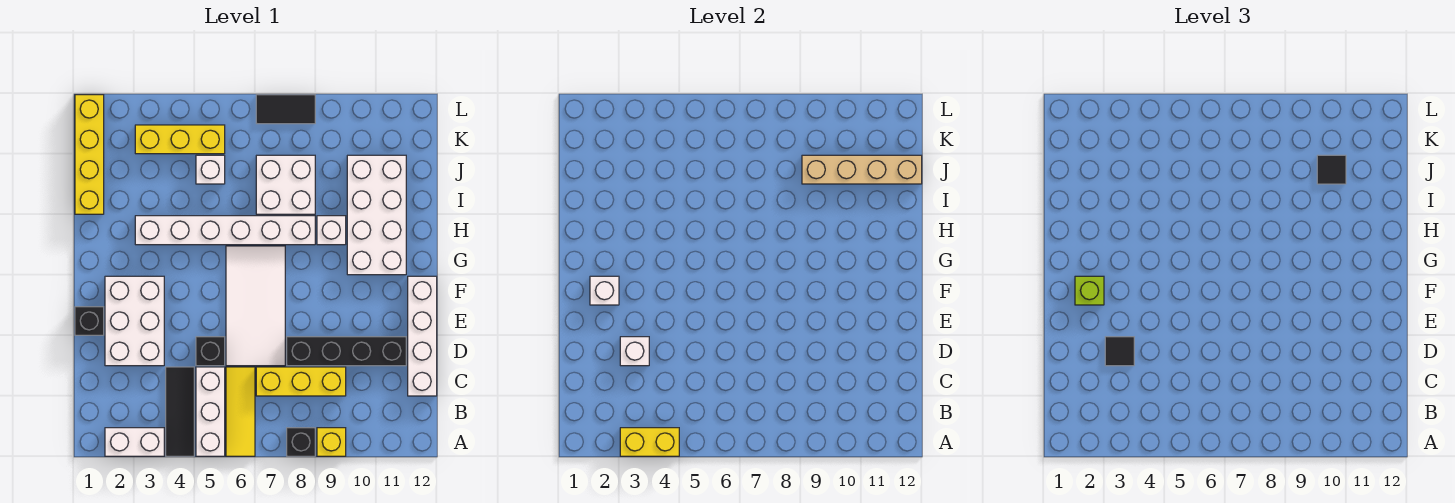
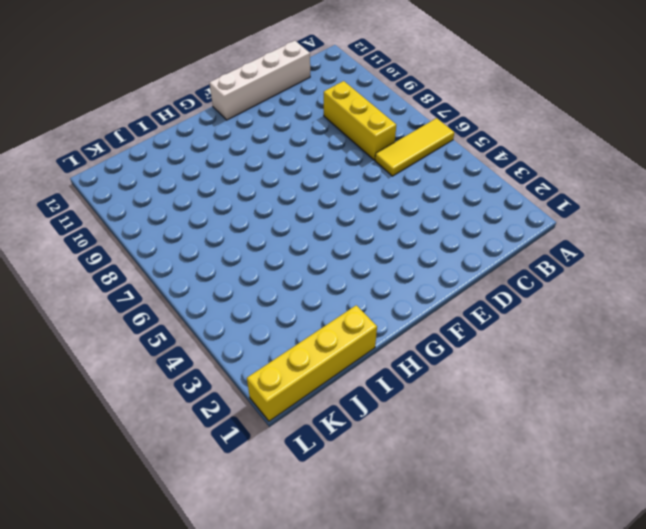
none -> white brick A2:A3 level 1
none -> black tile A4:C4 level 1
none -> white brick A5:C5 level 1

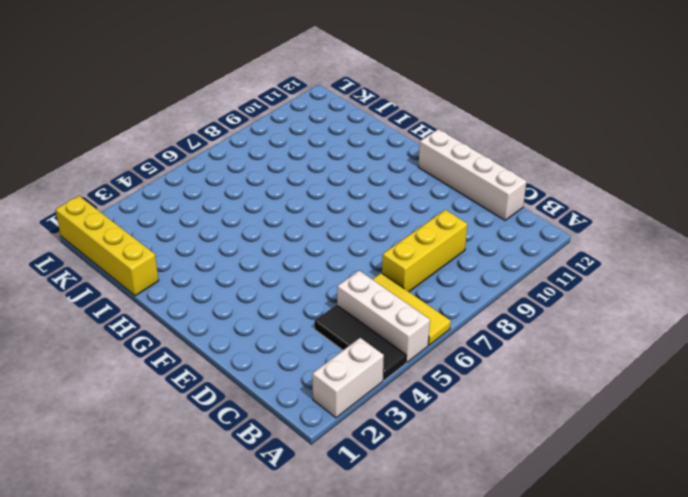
none -> black brick A8 level 1
none -> yellow brick A9 level 1
none -> white brick D2:F3 level 1

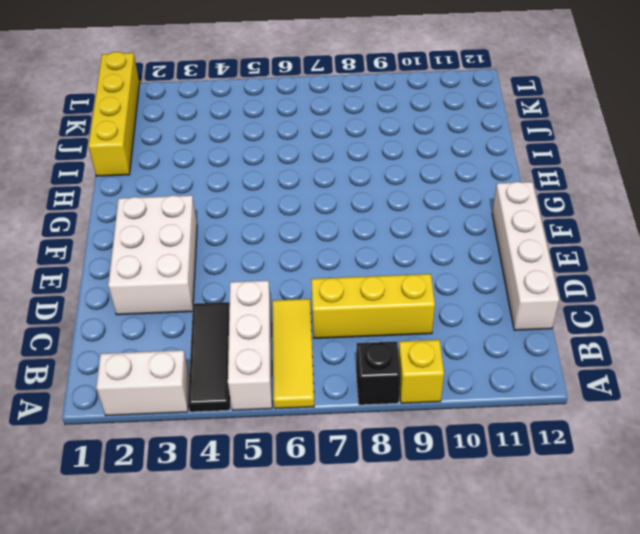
none -> black brick D5 level 1
none -> white tile D6:G7 level 1
none -> black brick D8:D11 level 1

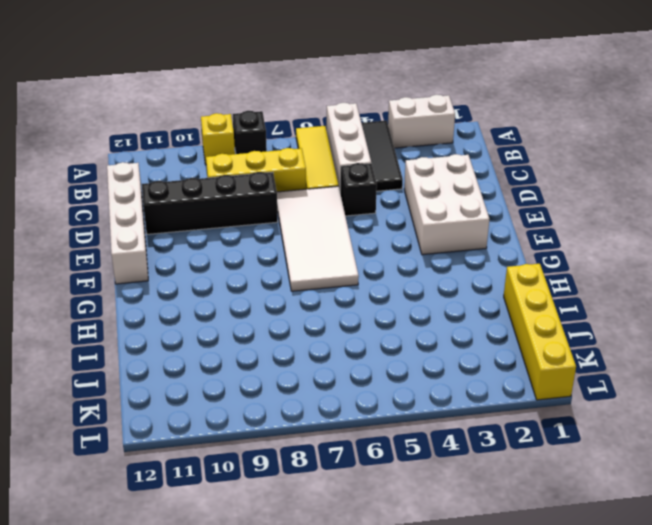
none -> black brick E1 level 1
none -> white brick G10:J11 level 1
none -> white brick H3:H8 level 1

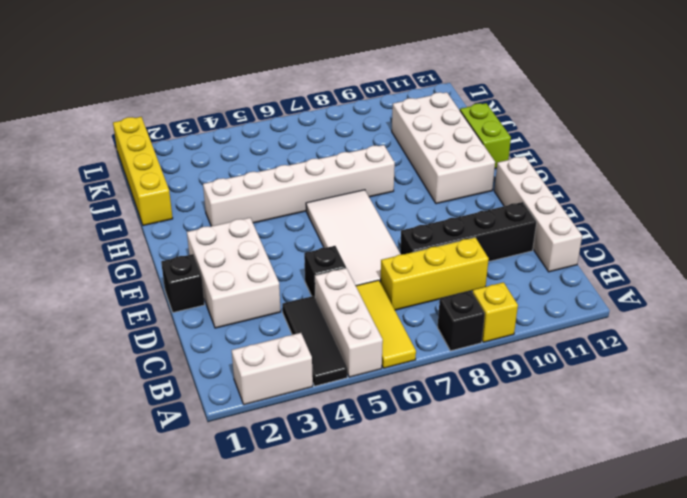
lime brick H12:I12 level 1 -> none
none -> white brick H9 level 1
none -> white brick I7:J8 level 1
none -> white brick J5 level 1

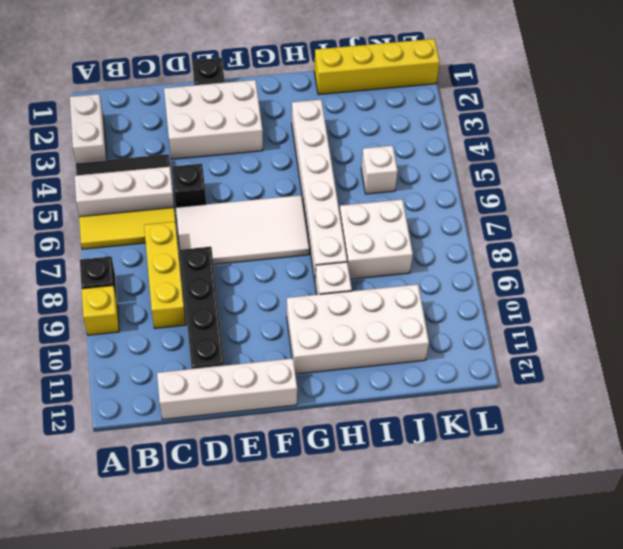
none -> yellow brick K3:K5 level 1
none -> black tile L7:L8 level 1
none -> yellow brick A3:A4 level 2

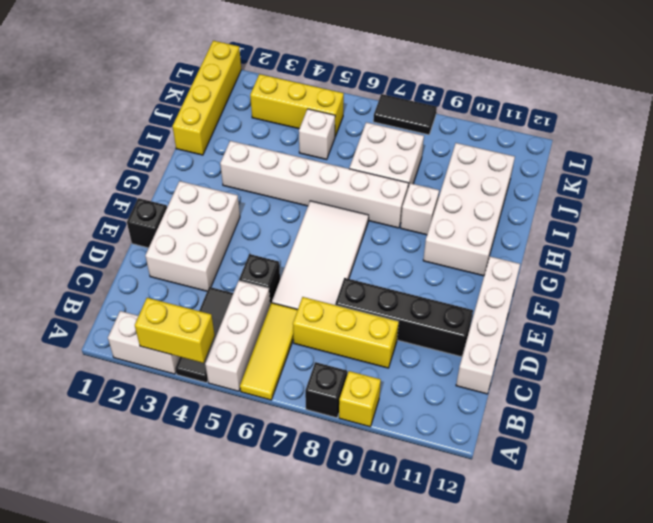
none -> white brick D3 level 2
none -> white brick F2 level 2
none -> tan brick J9:J12 level 2

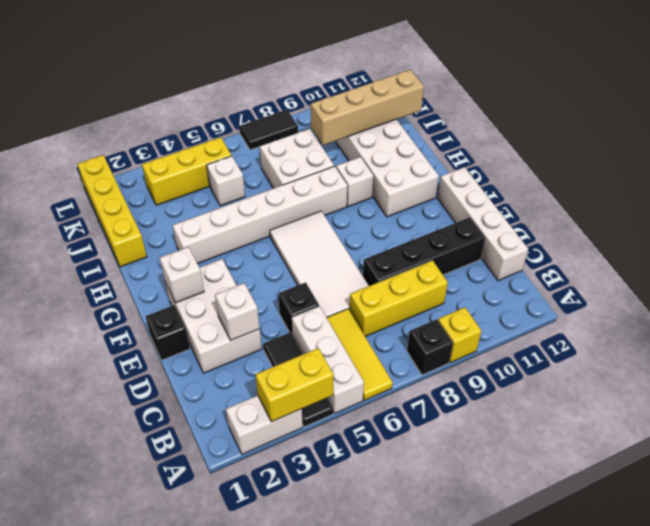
none -> black tile D3 level 3
none -> lime brick F2 level 3
none -> black tile J10 level 3

